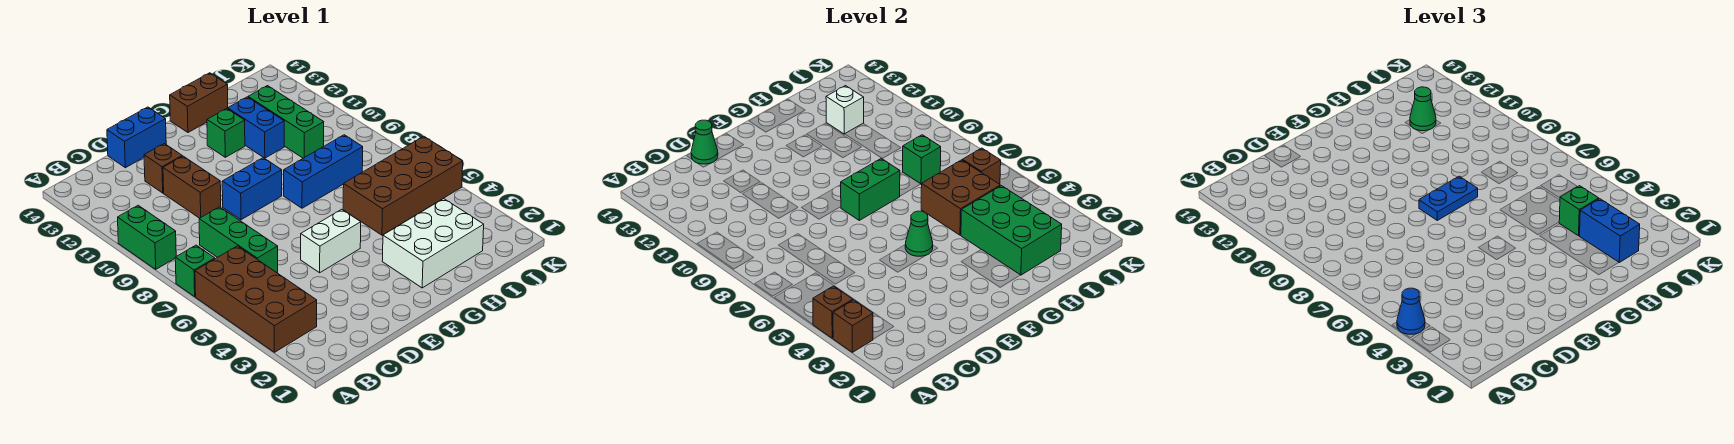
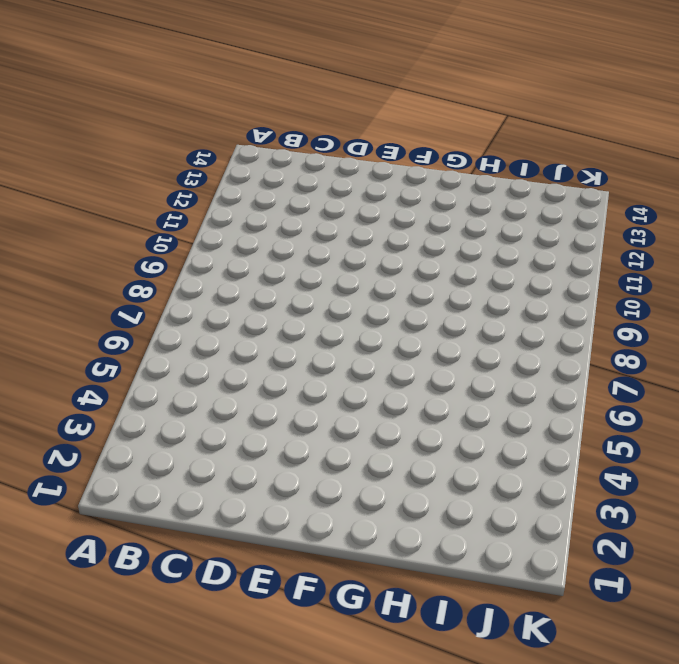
none -> brown brick A3:B6 level 1
none -> green brick A7 level 1
none -> green brick A9:A10 level 1
none -> green brick C6:C8 level 1

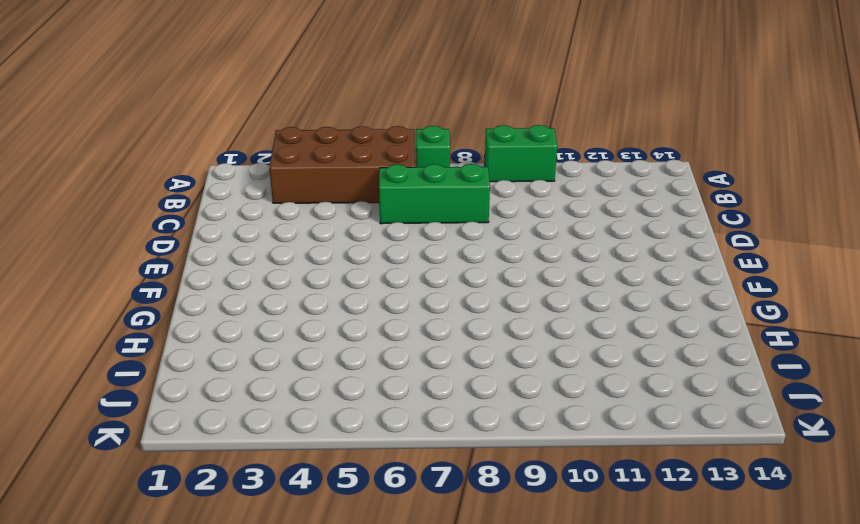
none -> brown brick D10:D11 level 1
none -> brown brick D12 level 1
none -> blue brick D14:E14 level 1
none -> white brick E5:F5 level 1

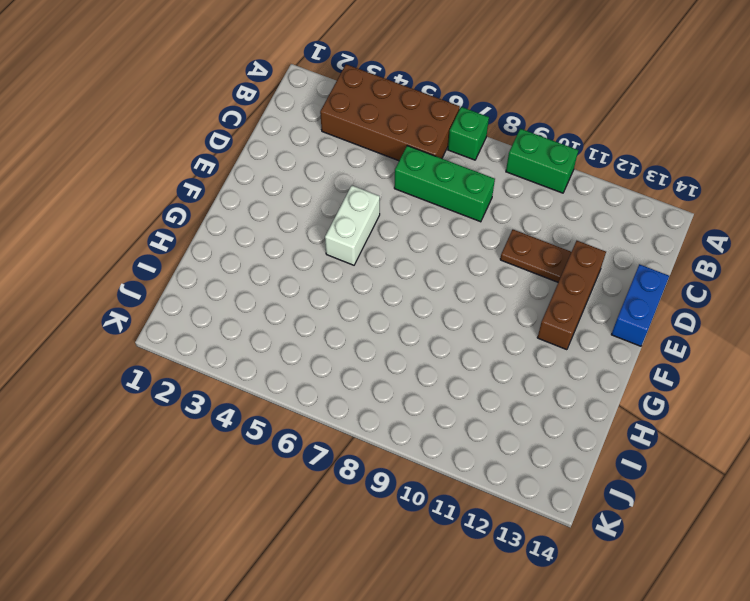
brown plate D10:D11 level 1 -> brown brick D10:D11 level 1
brown brick D12:F12 level 1 -> brown brick D12 level 1
none -> blue brick E9:F9 level 1
none -> white brick G2:I3 level 1
none -> blue brick G8:I8 level 1
none -> green brick G12 level 1

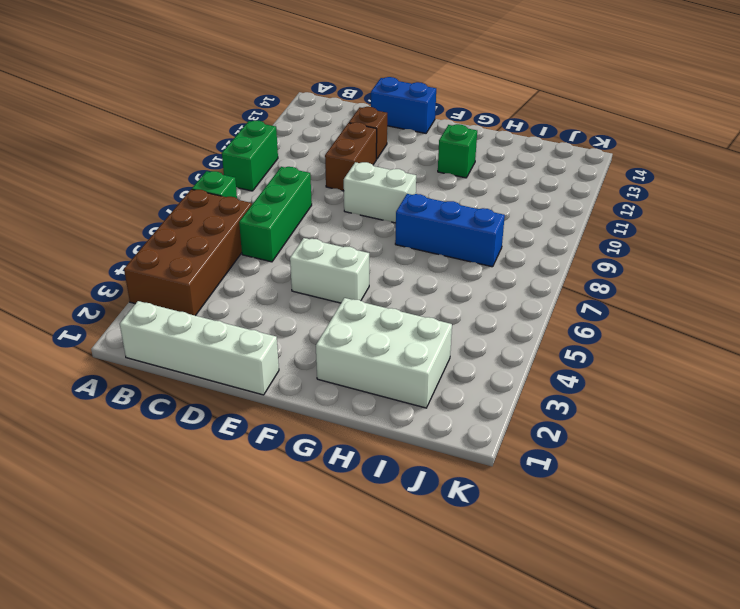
white brick B1:E1 level 1 -> none
white brick E9:F9 level 1 -> blue brick E9:F9 level 1
none -> brown brick G14:H14 level 1
none -> brown brick H5:K6 level 1
none -> blue brick H11:H12 level 1
none -> green brick I10:I12 level 1

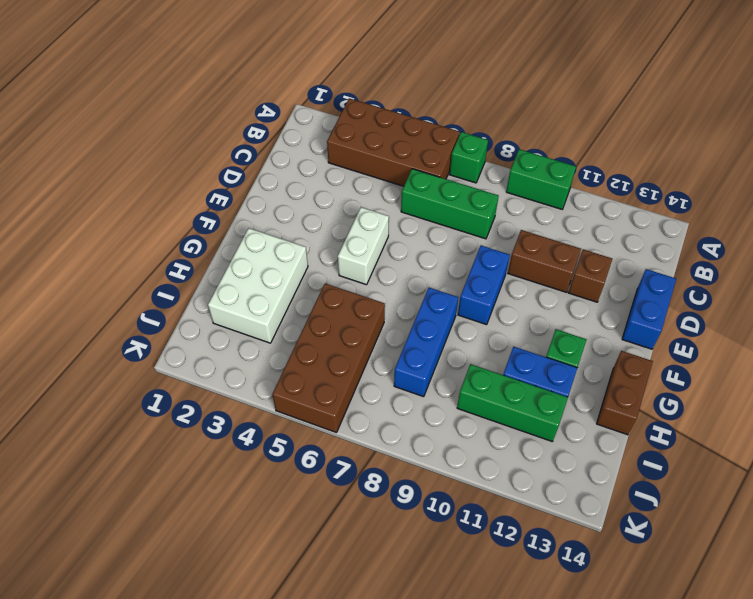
none -> brown brick A3 level 2
none -> brown brick A4 level 2
none -> green cone D14 level 2
none -> green cone F5 level 2

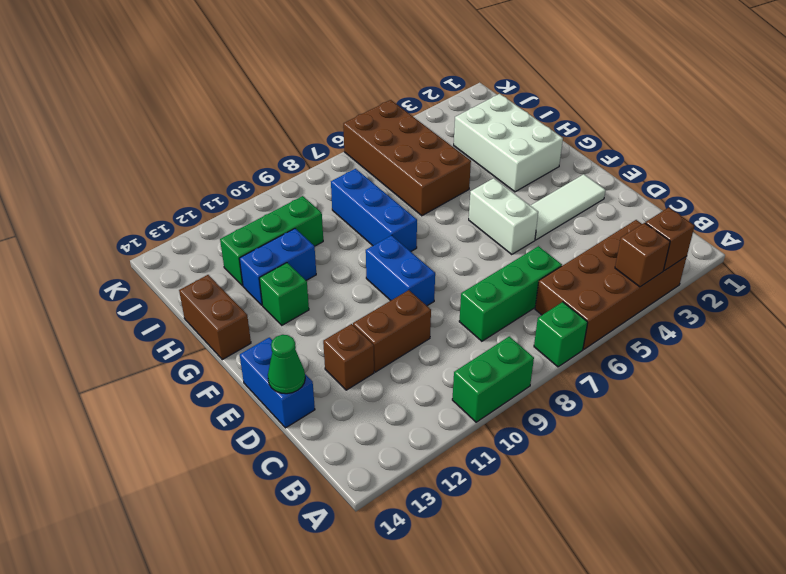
white tile E2:E4 level 1 -> none
none -> green cone F5 level 2
none -> green brick F8:G8 level 2
none -> green brick H2:I4 level 2
none -> brown brick H5:I6 level 2

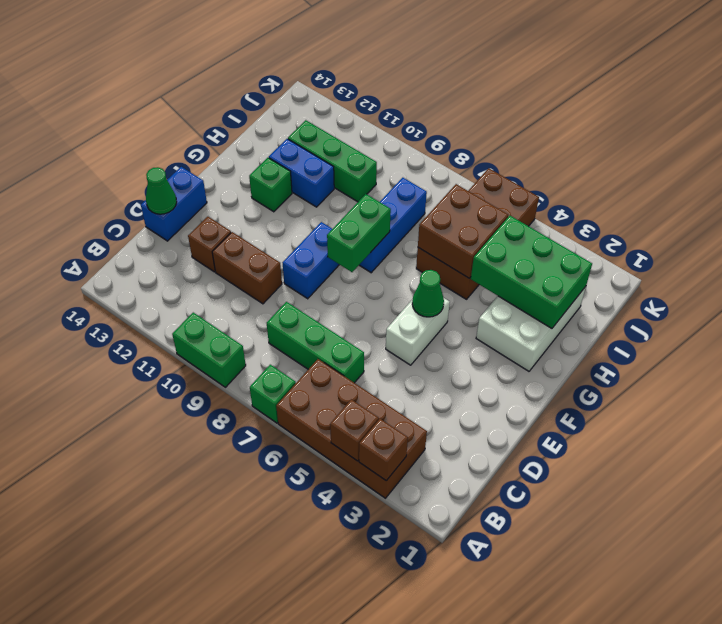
none -> brown brick G14:H14 level 1
none -> green brick I8 level 2
none -> white brick I12 level 2
none -> brown brick J6 level 2

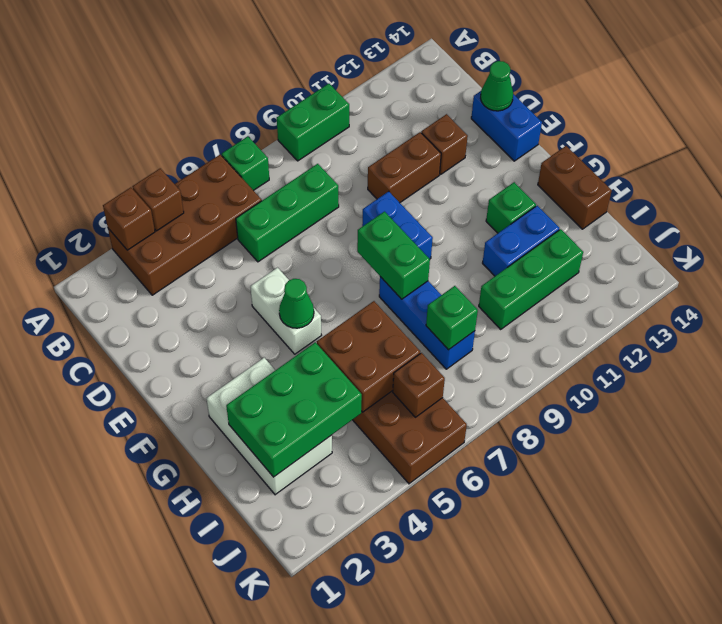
none -> white brick I12 level 2
none -> blue cone A4 level 3
none -> blue plate F8:G8 level 3
none -> blue brick I2:I3 level 3

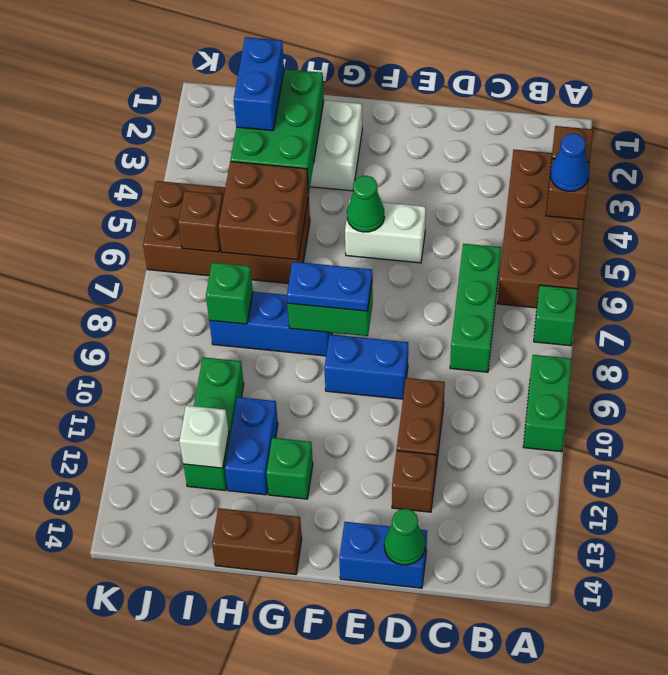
none -> green brick I4 level 3
none -> green cone I12 level 3

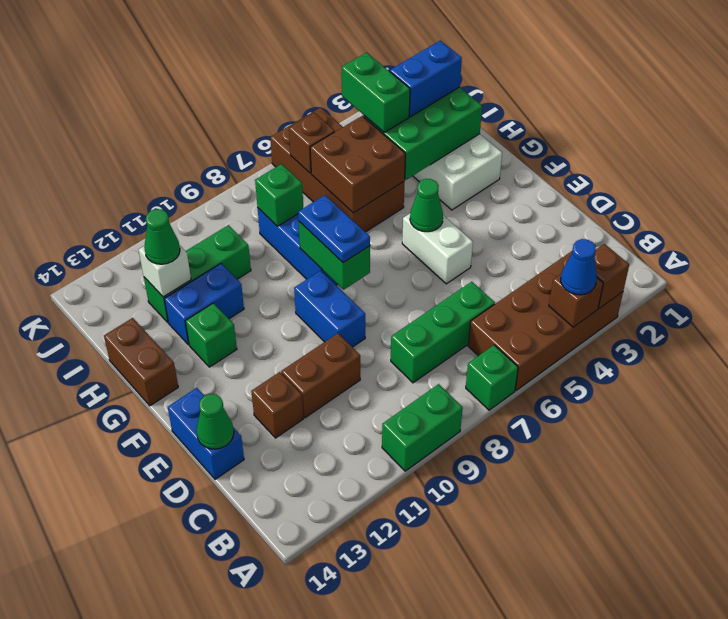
green brick I4:J4 level 3 -> green brick I4 level 3

